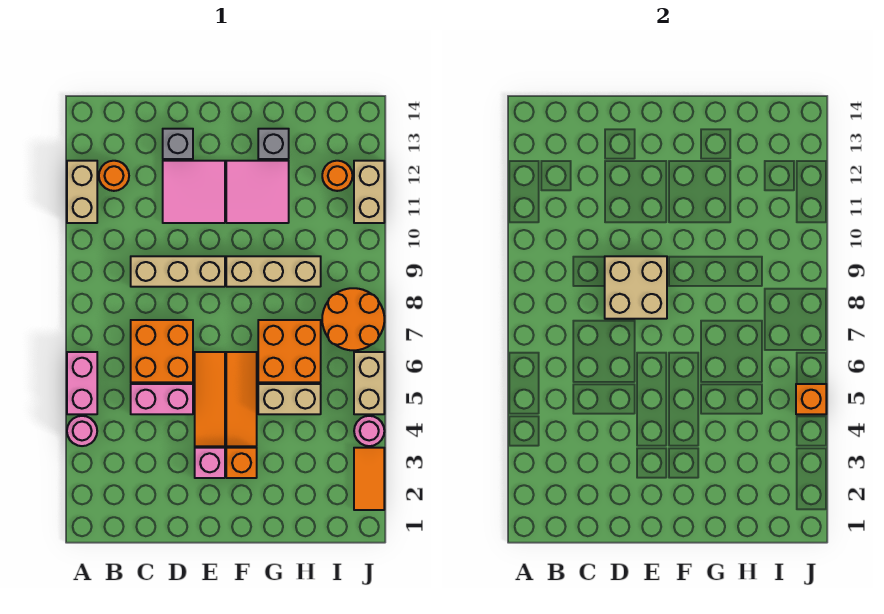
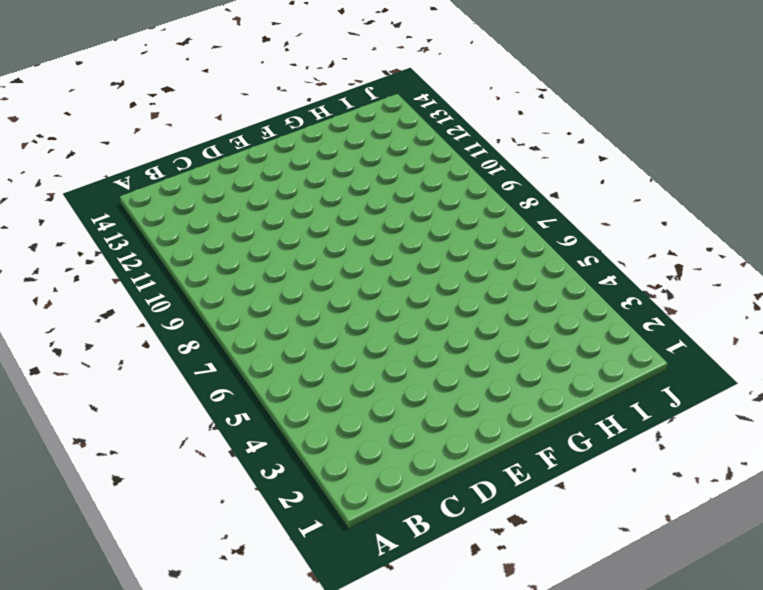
none -> pink round brick A4 level 1
none -> pink brick A5:A6 level 1
none -> tan brick A11:A12 level 1

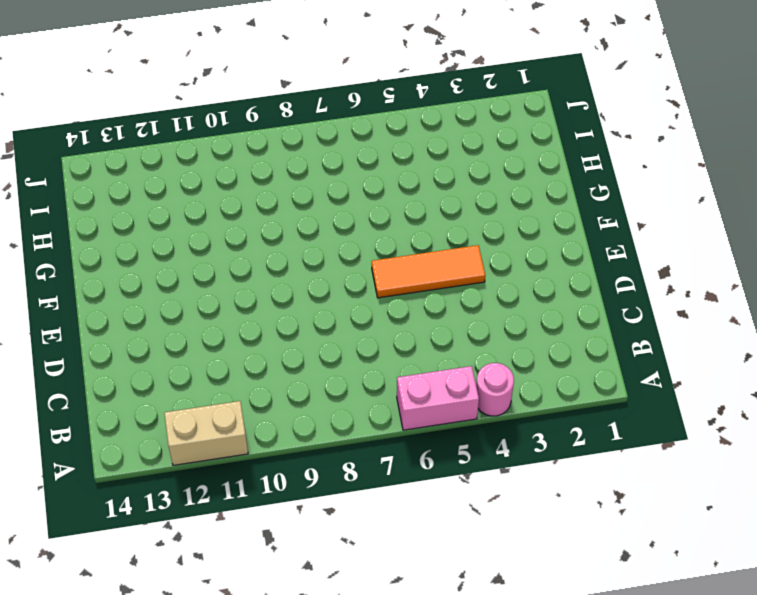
none -> orange round brick B12 level 1
none -> pink brick C5:D5 level 1
none -> orange brick C6:D7 level 1

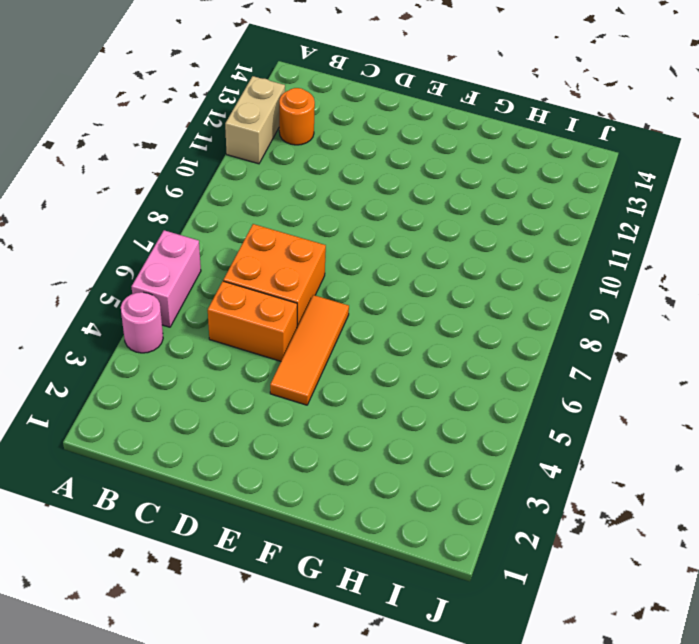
orange brick C5:D5 level 1 -> pink brick C5:D5 level 1
none -> tan brick C9:E9 level 1
none -> pink tile D11:E12 level 1
none -> grey brick D13 level 1

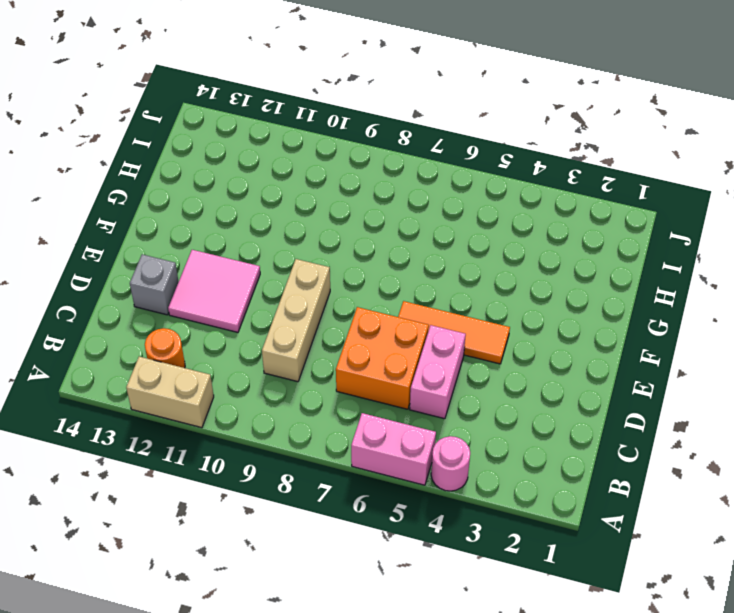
none -> pink brick E3 level 1
none -> orange brick F3 level 1
none -> orange tile F4:F6 level 1

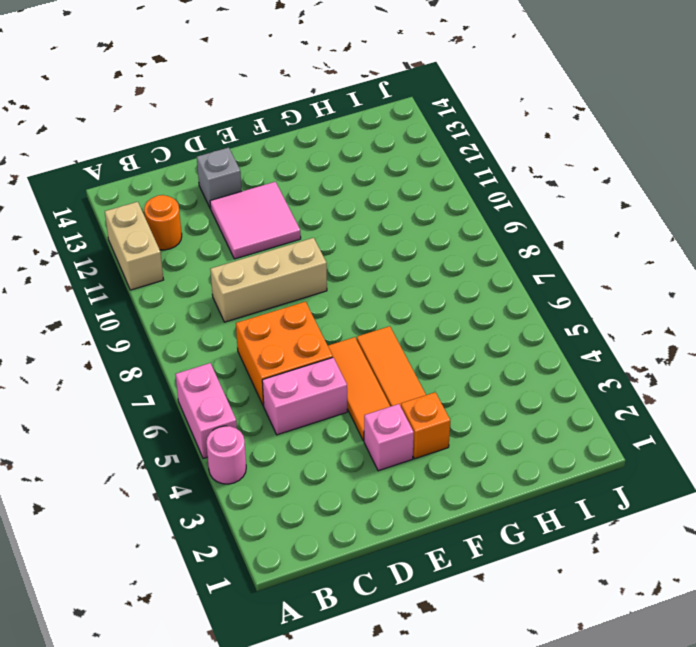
none -> tan brick F9:H9 level 1
none -> pink tile F11:G12 level 1
none -> tan brick G5:H5 level 1

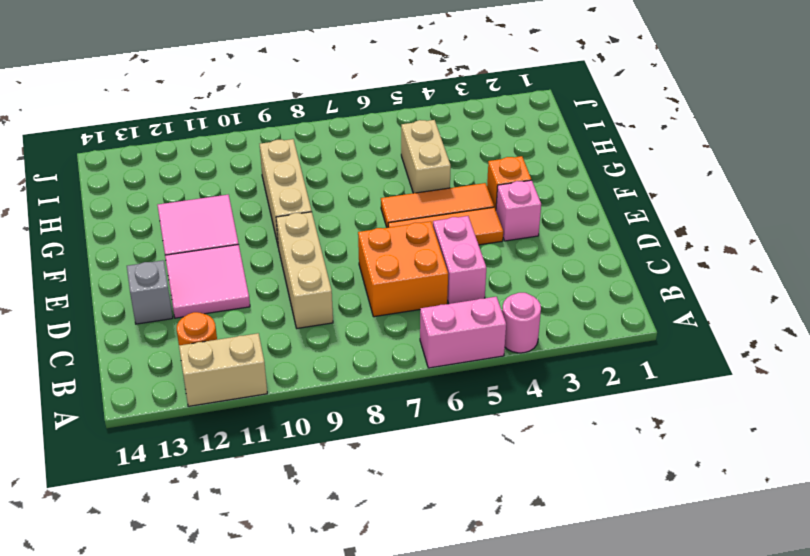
none -> orange brick G6:H7 level 1
none -> grey brick G13 level 1
none -> orange round brick I7:J8 level 1

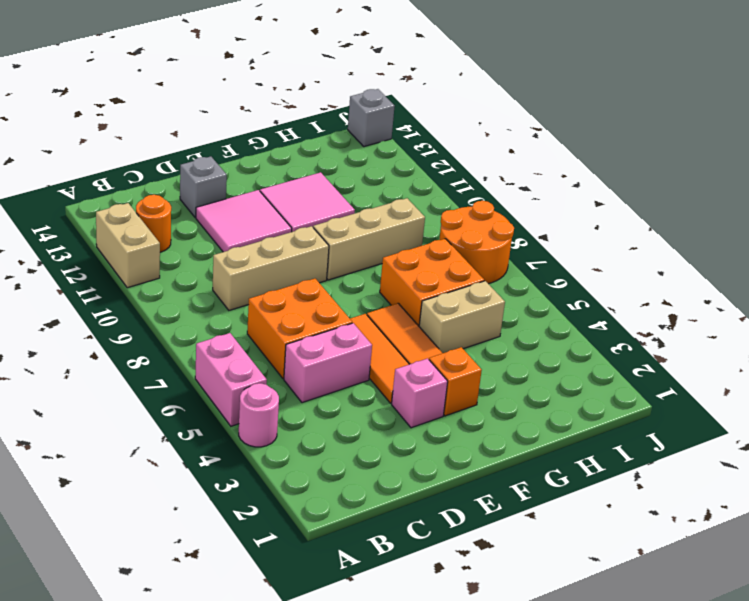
grey brick J14 level 1 -> grey brick G13 level 1
none -> orange round brick I12 level 1
none -> orange tile J2:J3 level 1
none -> pink round brick J4 level 1

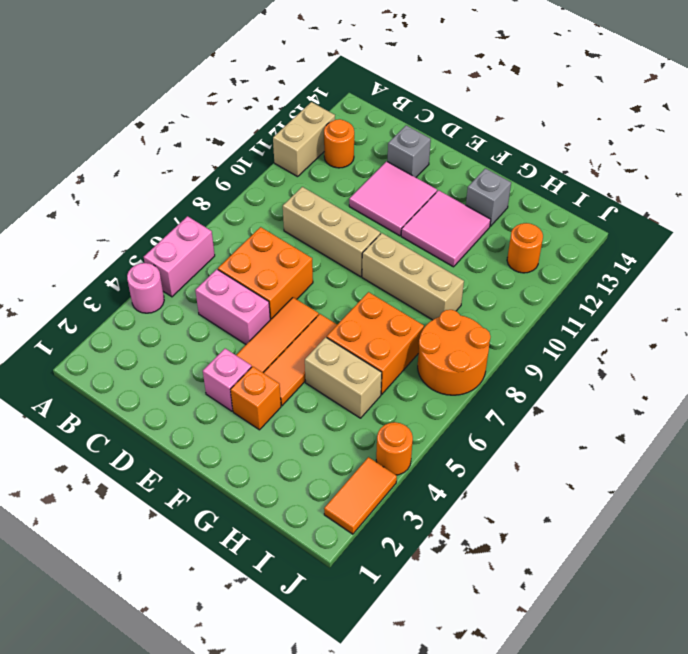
orange round brick J4 level 1 -> pink round brick J4 level 1
none -> tan brick J5:J6 level 1
none -> tan brick J11:J12 level 1
none -> tan brick D8:E9 level 2

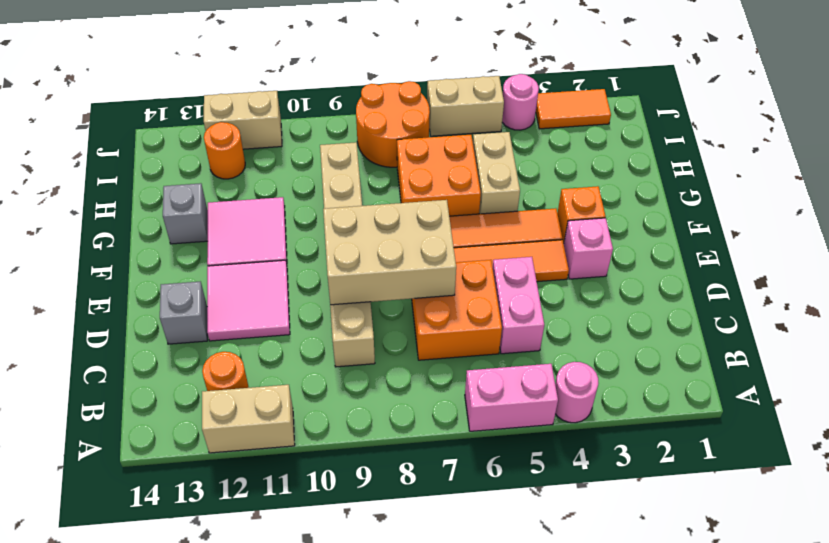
tan brick D7:E9 level 2 -> tan brick D8:E9 level 2
none -> orange brick J5 level 2

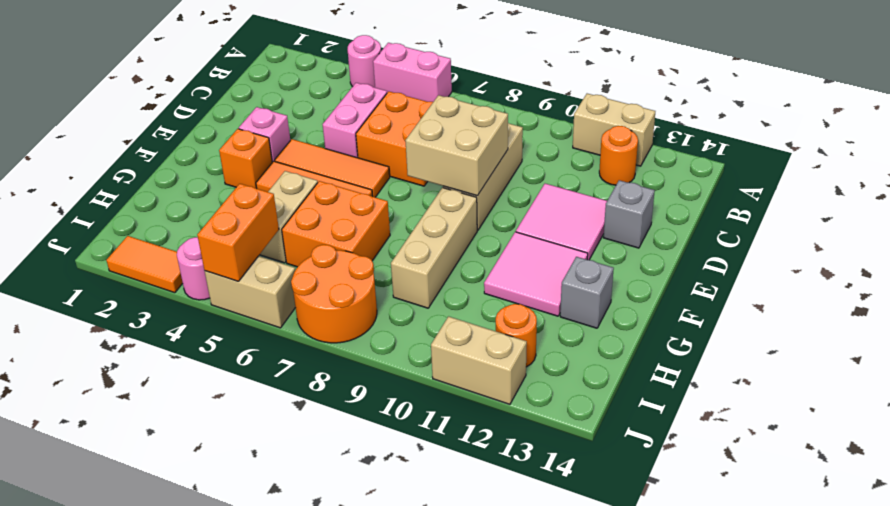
orange brick I5:J5 level 2 -> orange brick J5 level 2

